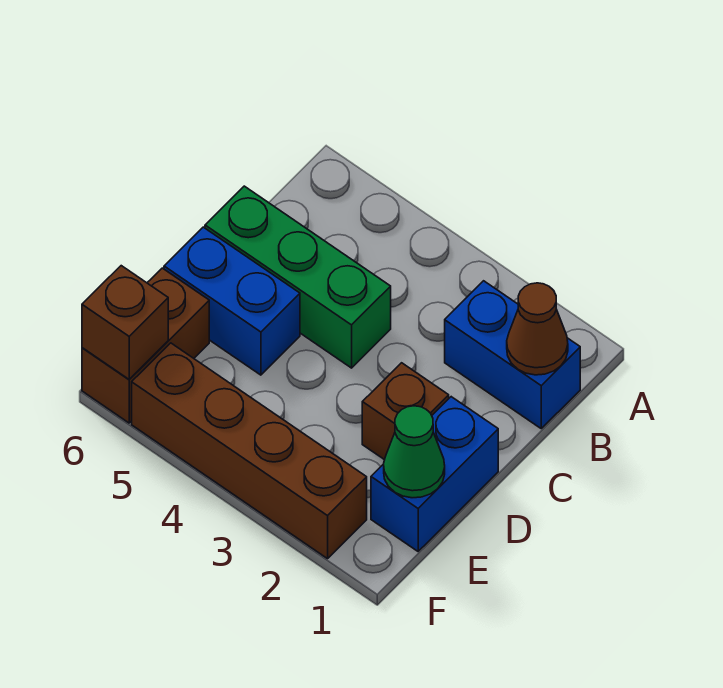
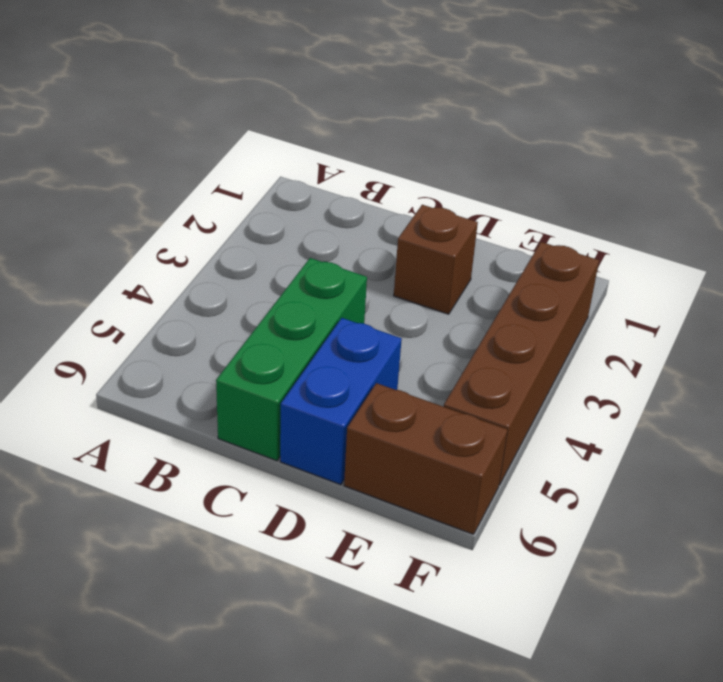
none -> blue brick B1:B2 level 1
none -> blue brick D1:E1 level 1

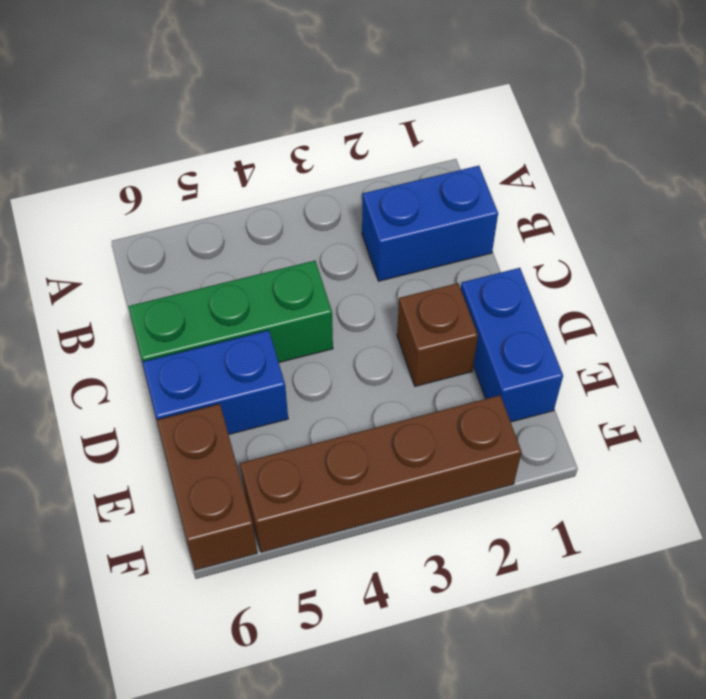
none -> brown cone B1 level 2
none -> green cone E1 level 2

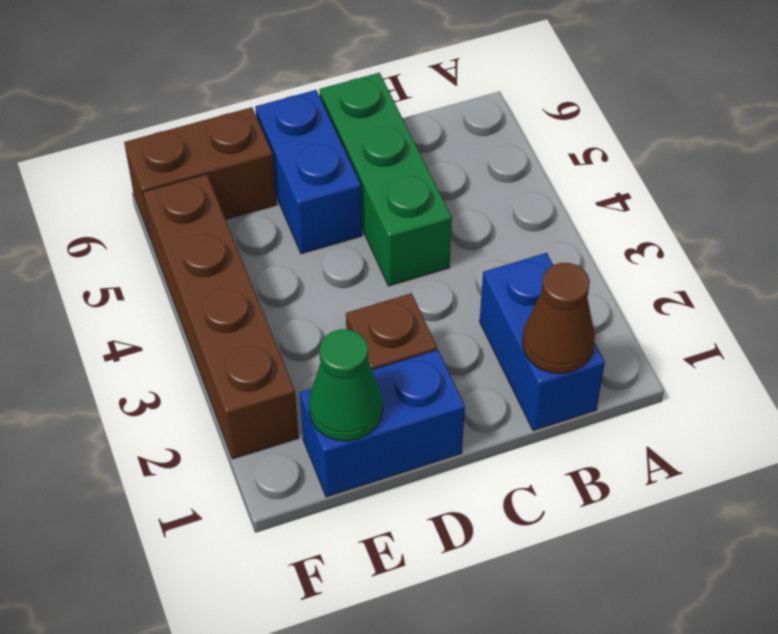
none -> brown brick F6 level 2

